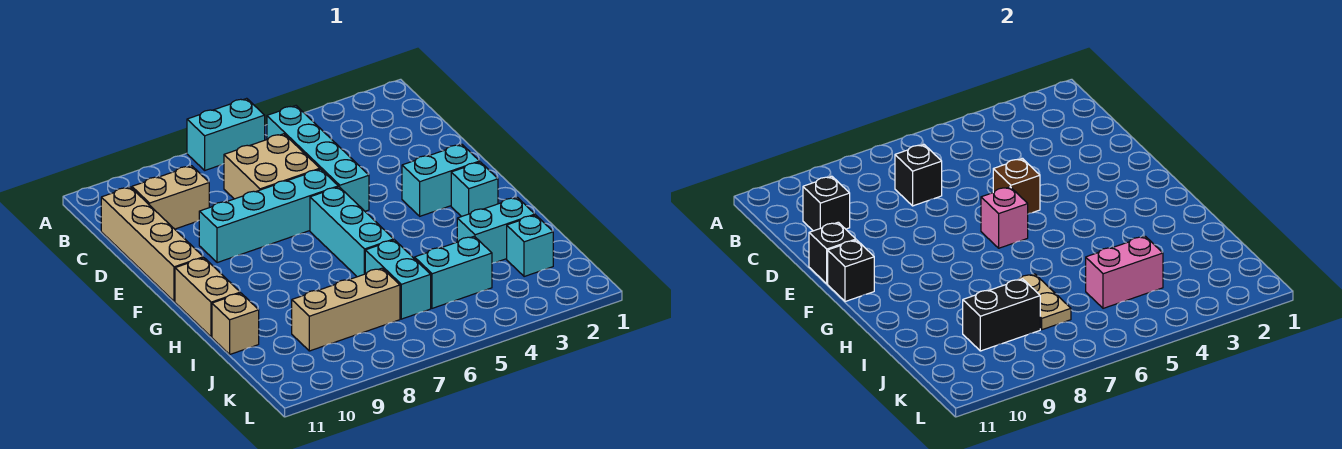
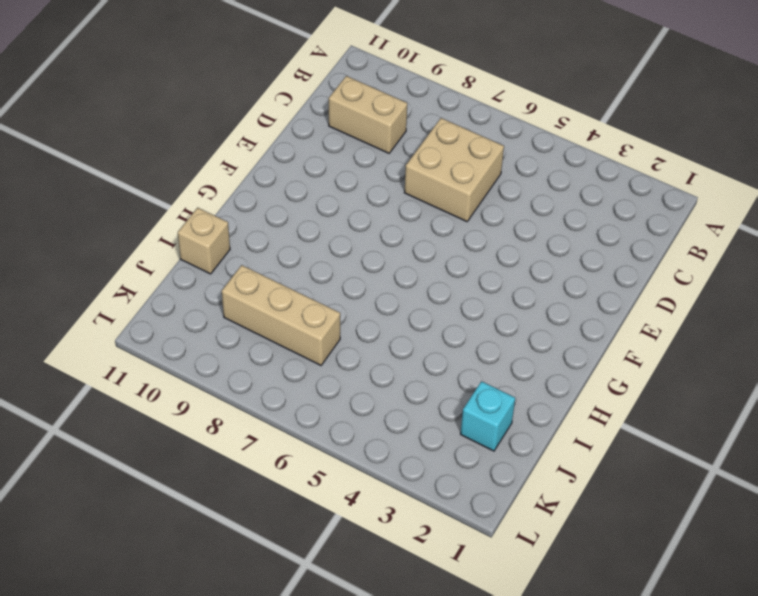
none -> cyan brick A6:A7 level 1
none -> cyan brick B5:E5 level 1
none -> tan brick C11:F11 level 1

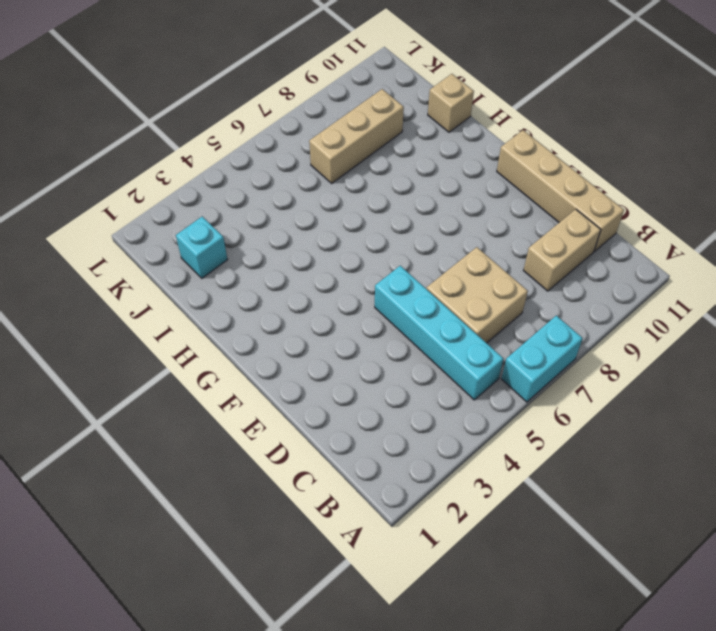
none -> cyan brick E6:E9 level 1
none -> cyan brick F2:F3 level 1
none -> cyan brick F6:H6 level 1

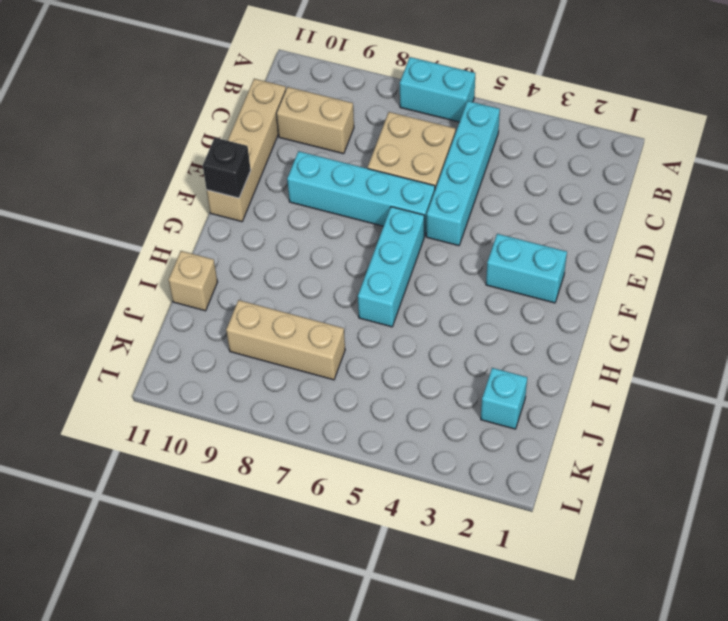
none -> cyan brick G2 level 1
none -> tan brick G11:H11 level 1
none -> cyan brick I2:I3 level 1

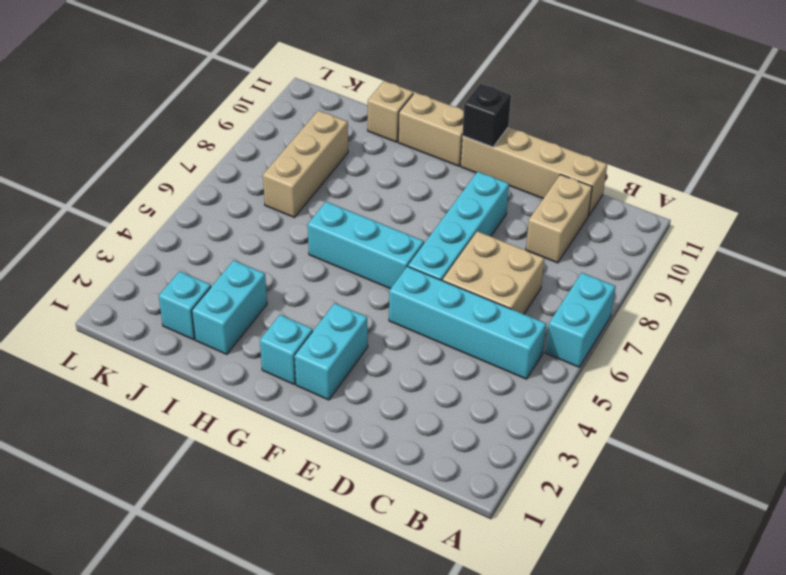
none -> cyan brick I6:J6 level 1
none -> cyan brick J4:J5 level 1
none -> black brick C7 level 2

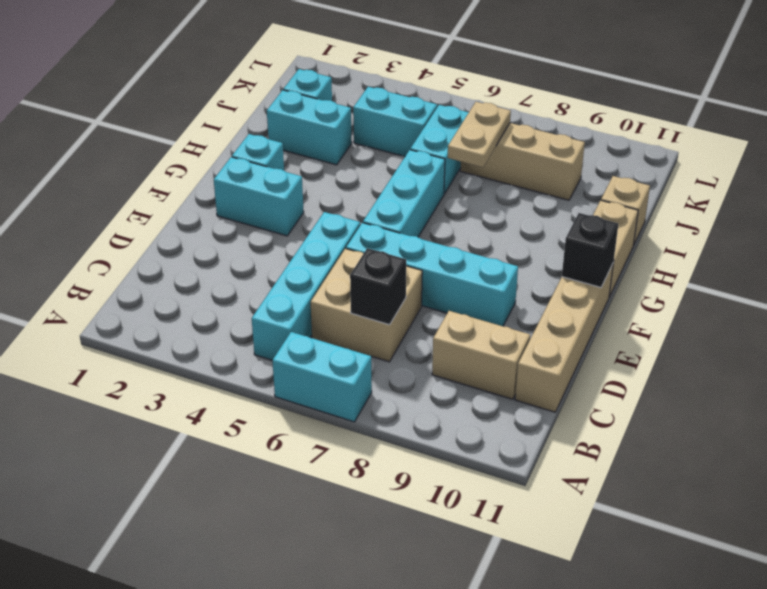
none -> black brick C10 level 2
none -> brown brick E5 level 2
none -> black brick E11 level 2

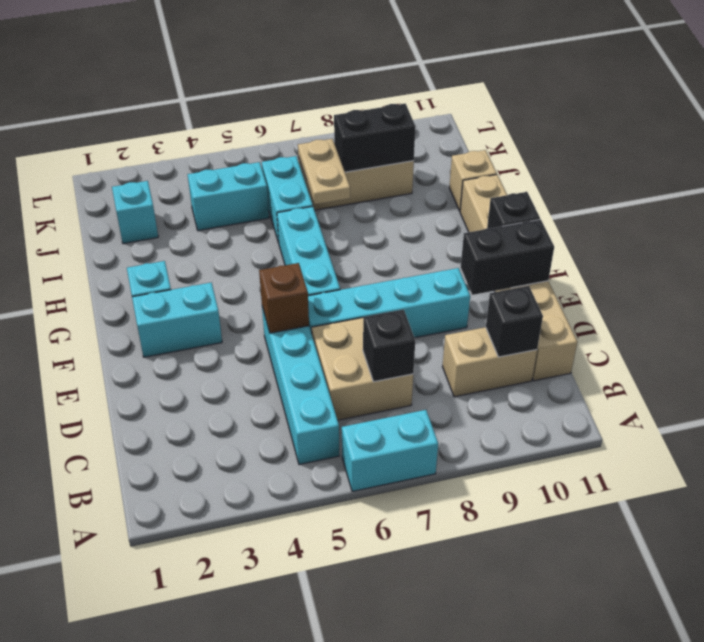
black brick E10:E11 level 2 -> black brick E11 level 2
none -> cyan brick I2:I3 level 1
none -> pink brick F6 level 2
none -> pink brick J4:J5 level 2

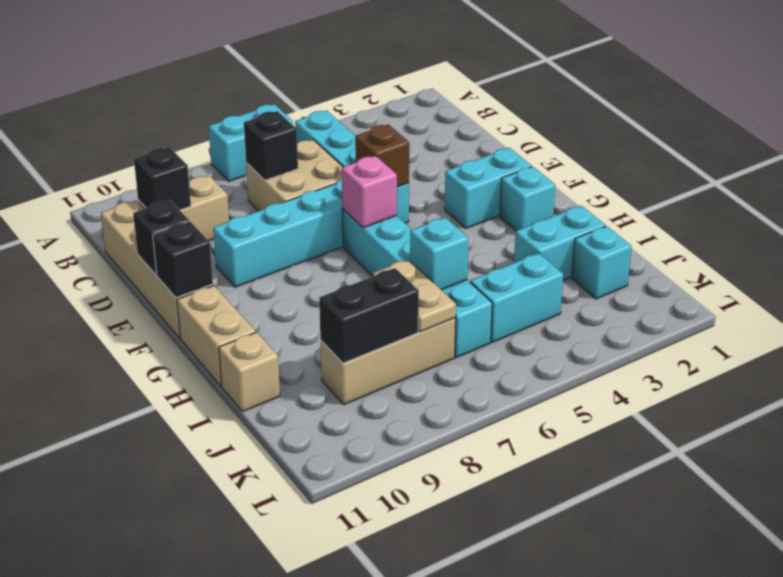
cyan brick I6 level 2 -> none
none -> pink brick J4:J5 level 2

